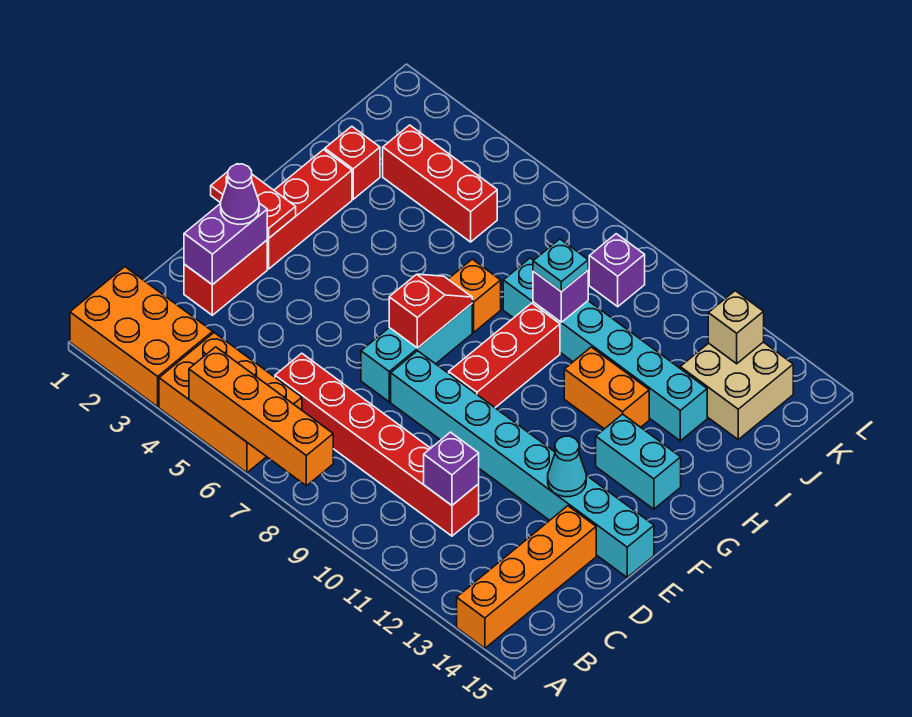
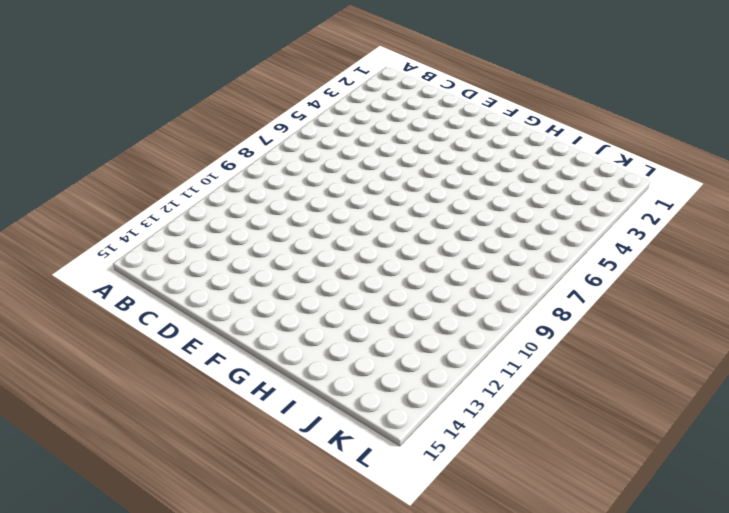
none -> orange brick A1:B3 level 1
none -> orange brick A4:B6 level 1
none -> orange brick A14:D14 level 1

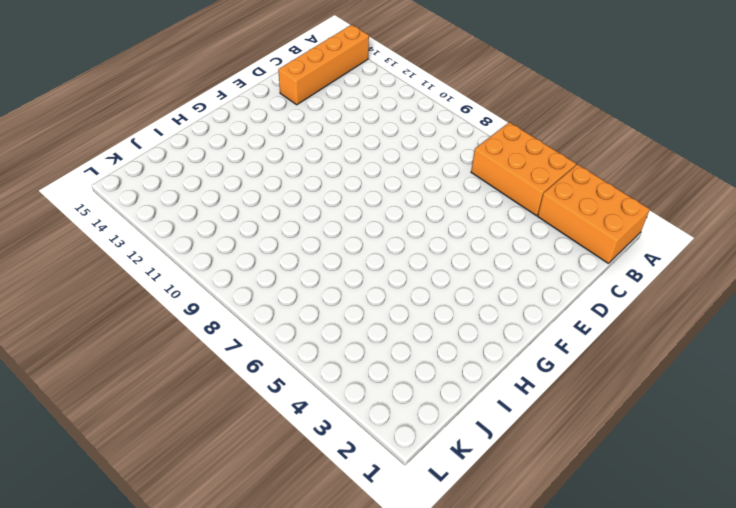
none -> red brick C6:C11 level 1
none -> red brick D2:E2 level 1
none -> cyan brick E7:G7 level 1

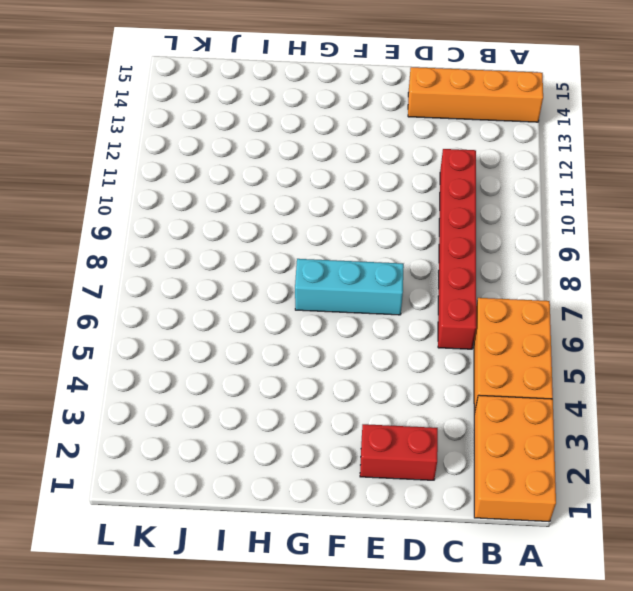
none -> cyan brick E8:E15 level 1
none -> red brick F2:H2 level 1
none -> red brick F9:H9 level 1

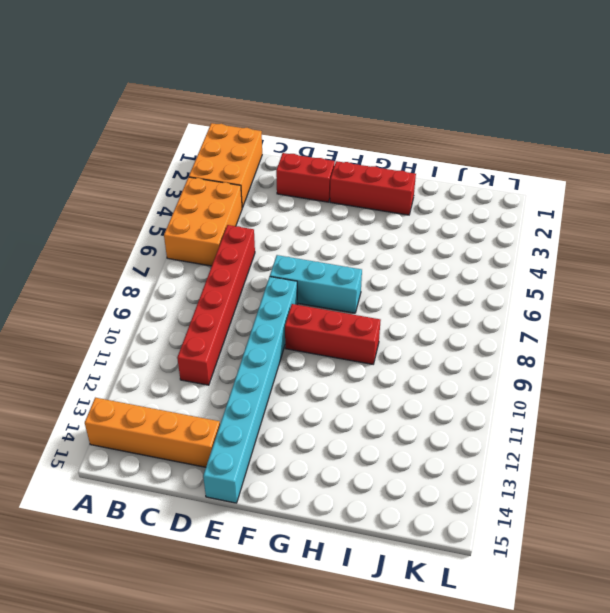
none -> cyan brick G13:G14 level 1
none -> orange brick H7 level 1
none -> orange brick H11:H12 level 1

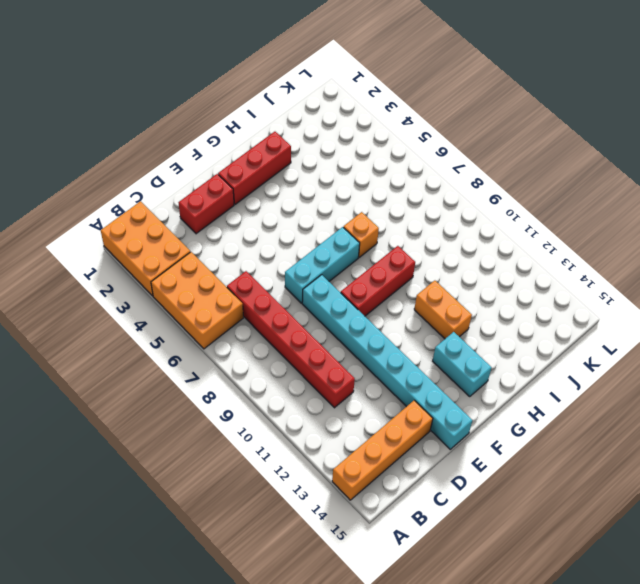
none -> red brick I2 level 1
none -> cyan brick I8:I13 level 1
none -> red brick J3:J5 level 1

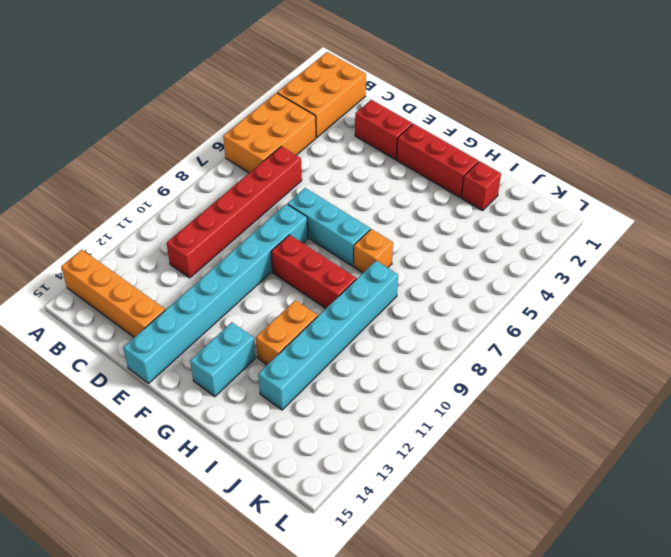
none -> red brick J3:J5 level 1
none -> tan brick J13:K14 level 1
none -> purple brick K9 level 1

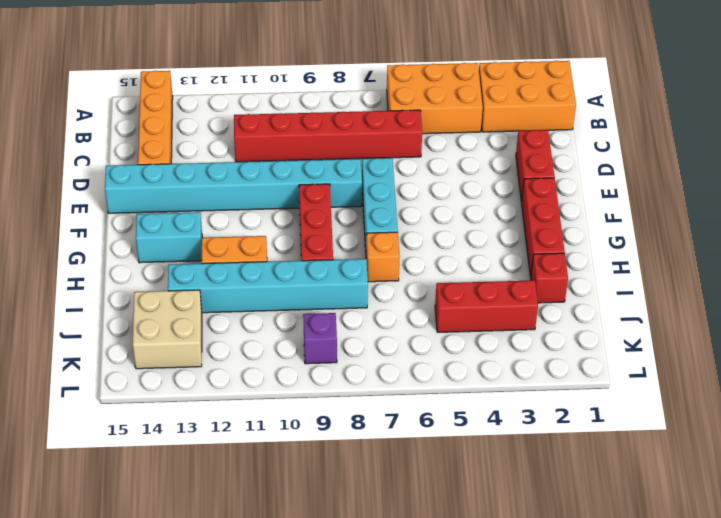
none -> orange brick A5:A8 level 2
none -> purple brick C11 level 2
none -> purple brick D2:E2 level 2

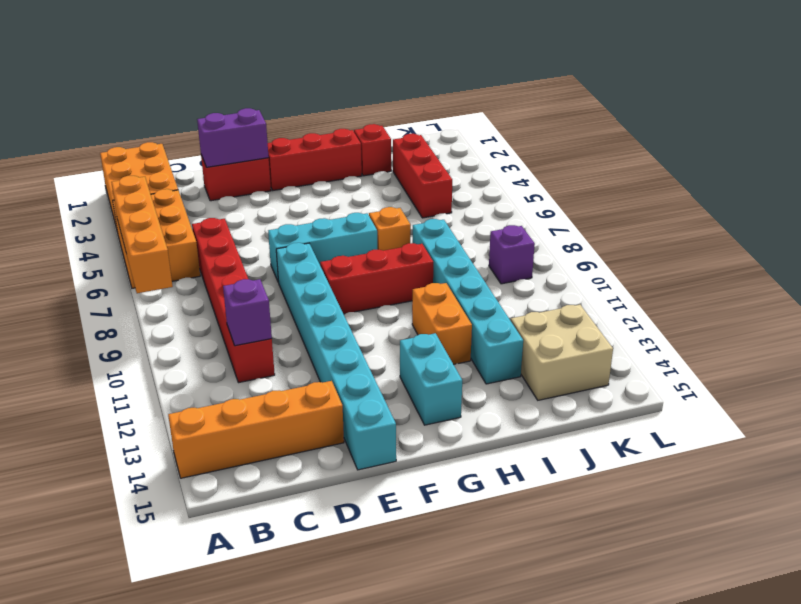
none -> cyan cone E13 level 2
none -> red plate F1:F2 level 2
none -> red slope F7:G7 level 2 top F

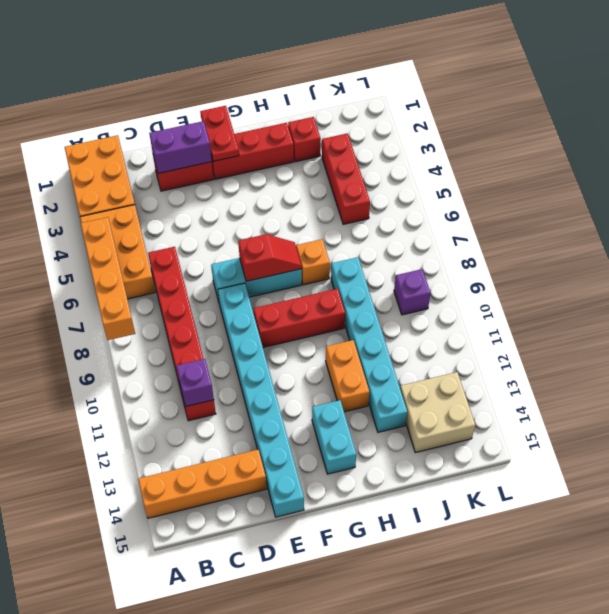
none -> cyan cone E13 level 2
none -> purple brick I9 level 2
none -> tan brick K13 level 2

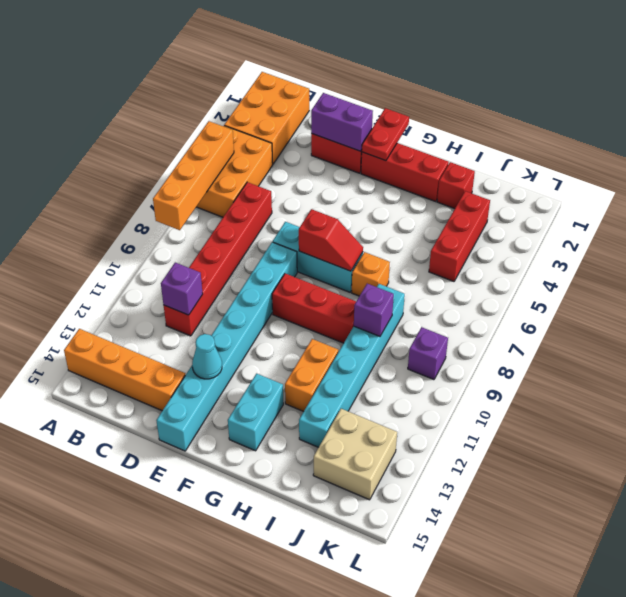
none -> tan brick K13 level 2
none -> purple cone E2 level 3
none -> cyan plate I9 level 3

